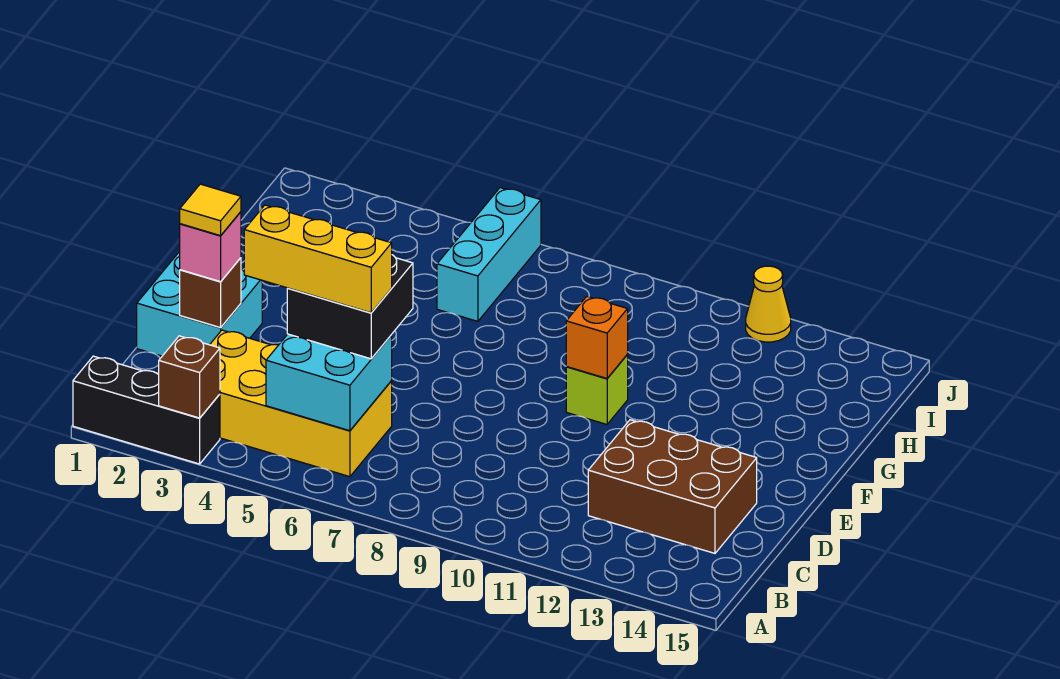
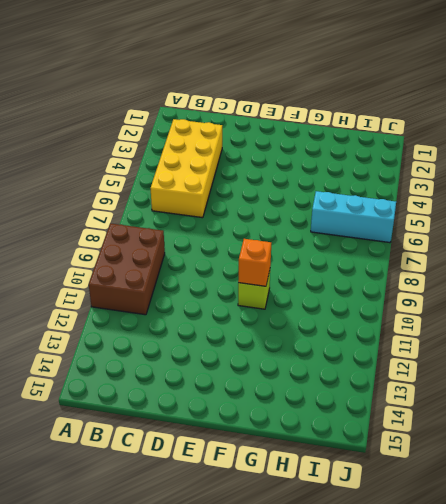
brown brick A9:B11 level 1 -> brown brick C12:D14 level 1
none -> black brick A1:A3 level 1
none -> cyan brick D1:E2 level 1
none -> yellow cone J12 level 1

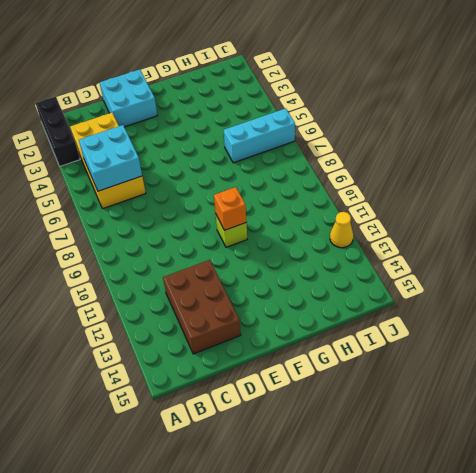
none -> brown brick A3 level 2
none -> brown brick D2 level 2
none -> black brick C5:D6 level 3

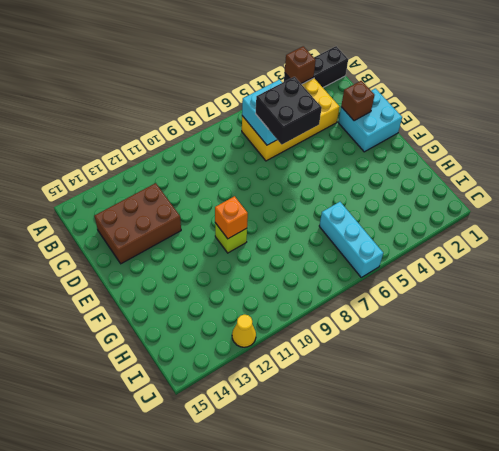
none -> pink brick D2 level 3
none -> yellow brick C4:C6 level 4
none -> yellow tile D2 level 4

